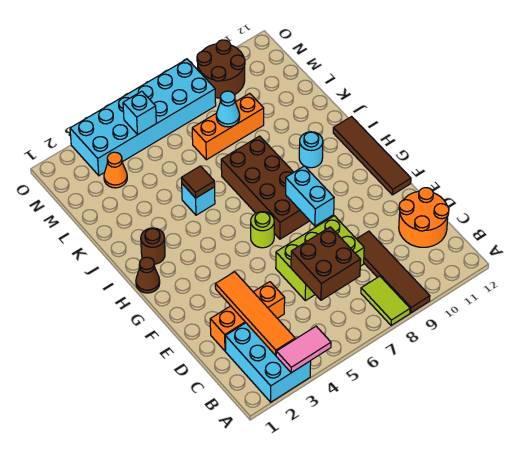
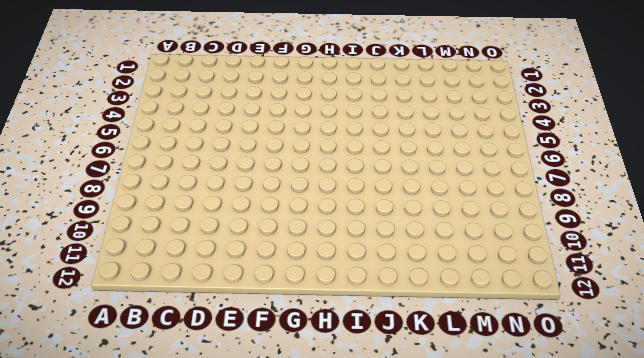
none -> cyan brick A2:C3 level 1
none -> lime tile A8:B8 level 1
none -> brown tile A9:D9 level 1

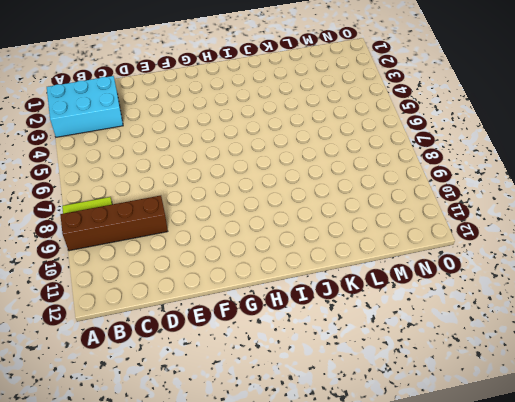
brown brick A9:D9 level 1 -> brown tile A9:D9 level 1
none -> orange round brick C11:D12 level 1
none -> orange brick D2:D4 level 1
none -> lime brick D6:E8 level 1

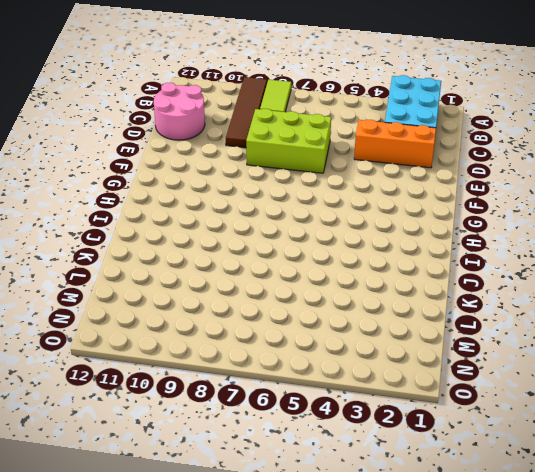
pink round brick C11:D12 level 1 -> orange round brick C11:D12 level 1
none -> brown tile F12:I12 level 1
none -> lime round brick G6 level 1
none -> brown brick G7:J8 level 1

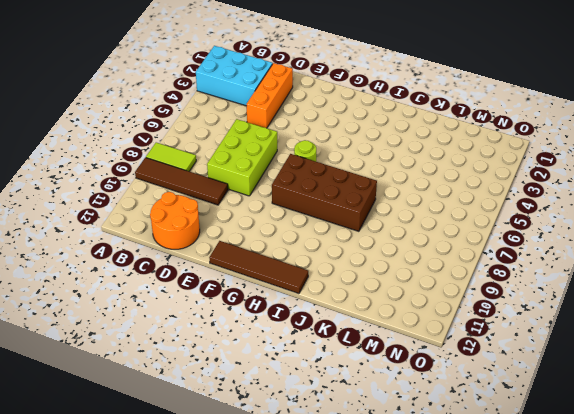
none -> brown cone H1 level 1
none -> brown round brick I2 level 1
none -> cyan round brick I10 level 1

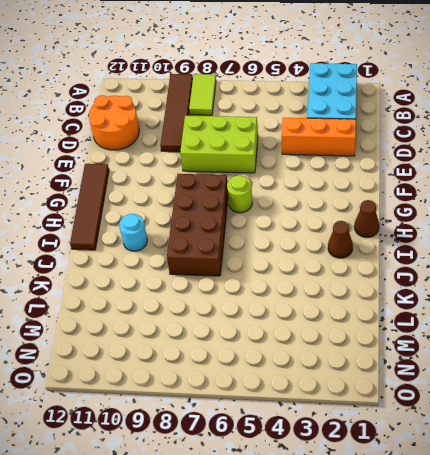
brown cone I2 level 1 -> brown round brick I2 level 1
none -> cyan brick J5 level 1
none -> orange brick L7:L9 level 1
none -> orange cone M3 level 1

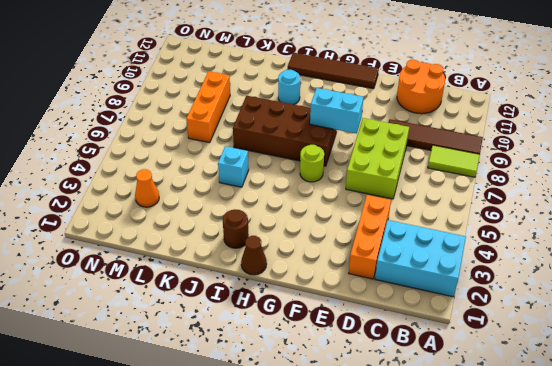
none -> cyan brick N3:O8 level 1
none -> brown round brick N9:O10 level 1
none -> pink tile A3:A4 level 2

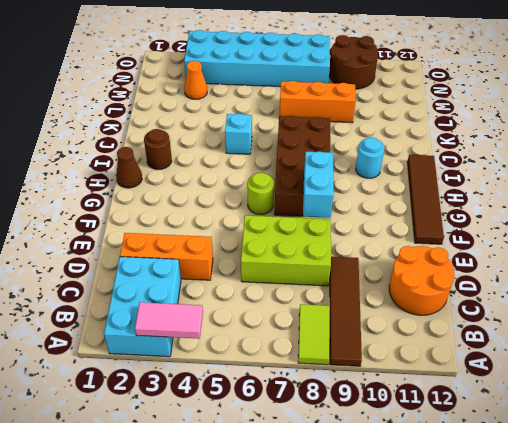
none -> orange tile B3:E3 level 2
none -> brown brick C6:D7 level 2
none -> brown tile J5 level 2

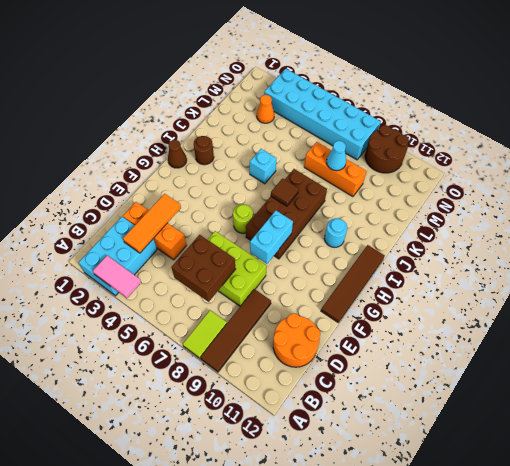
orange tile C3:E3 level 2 -> orange tile B3:E3 level 2
brown tile I7 level 2 -> brown tile J5 level 2
none -> cyan brick N5 level 2

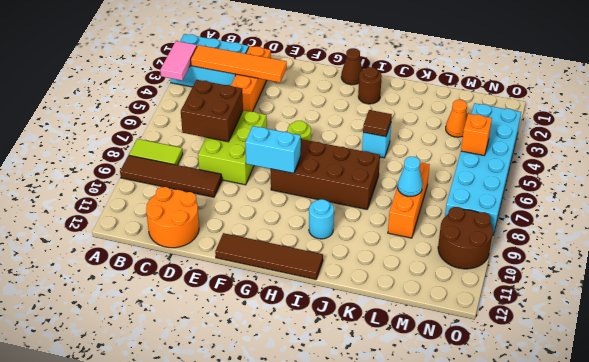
orange brick N5 level 2 -> cyan brick N5 level 2

